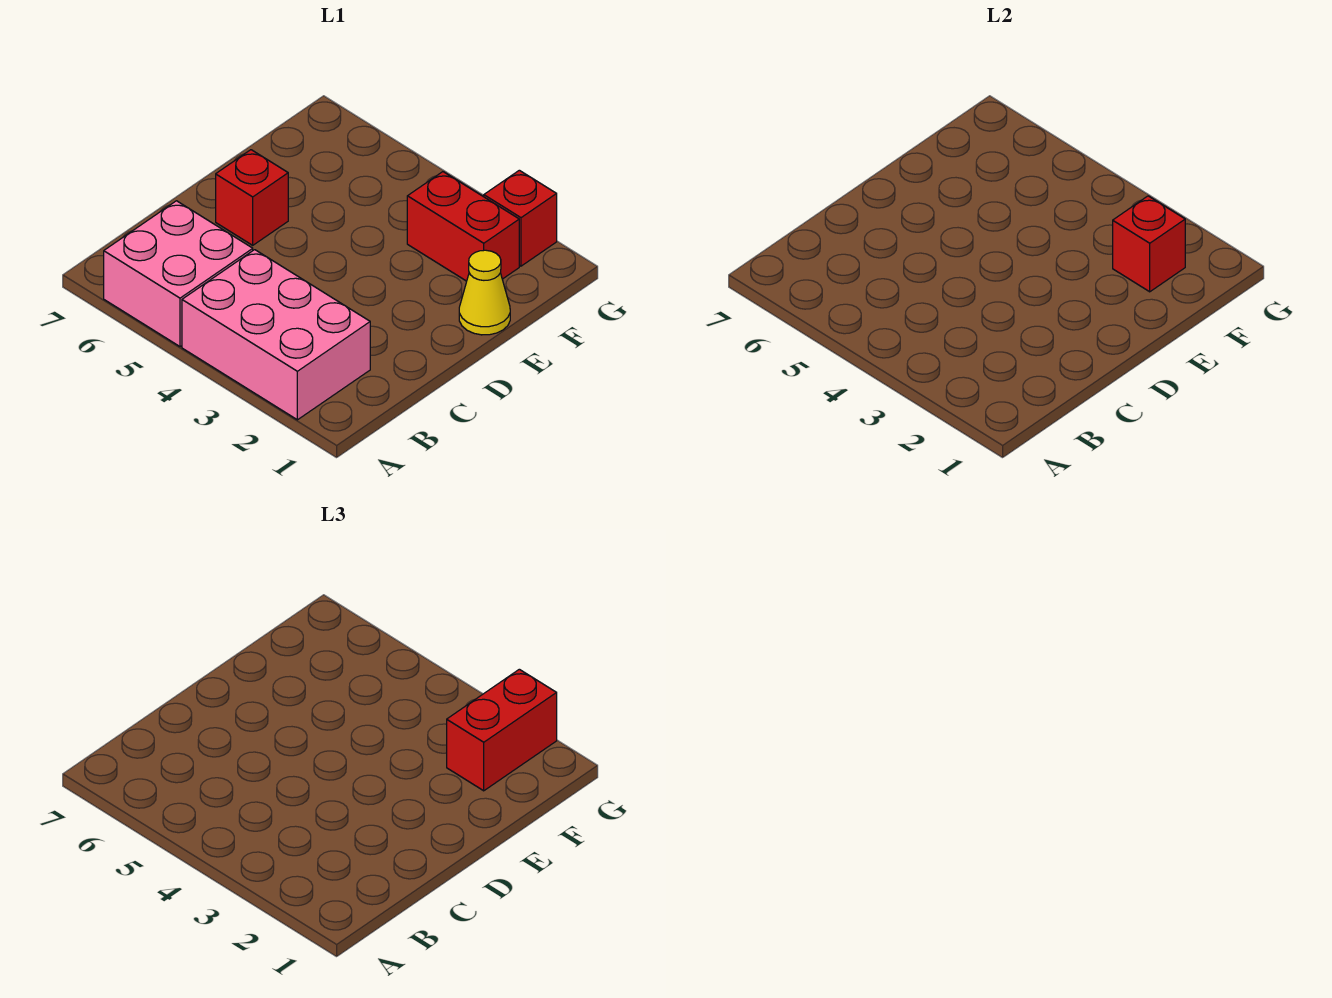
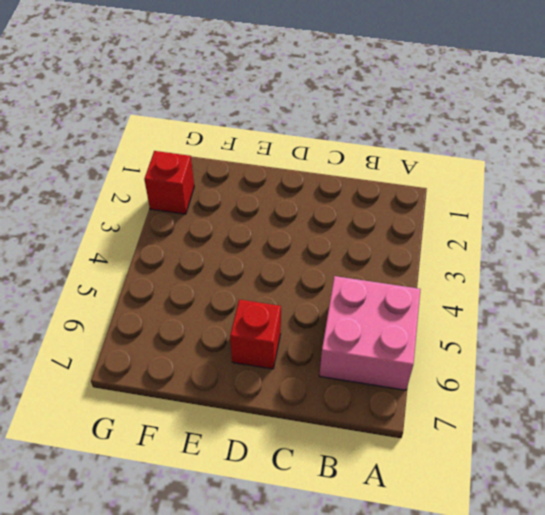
none -> pink brick A2:B4 level 1
none -> yellow cone E1 level 1

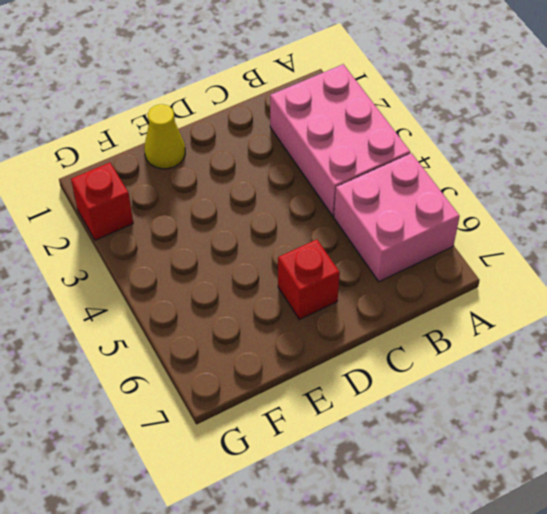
none -> red brick F2:F3 level 1
none -> red brick F2 level 2

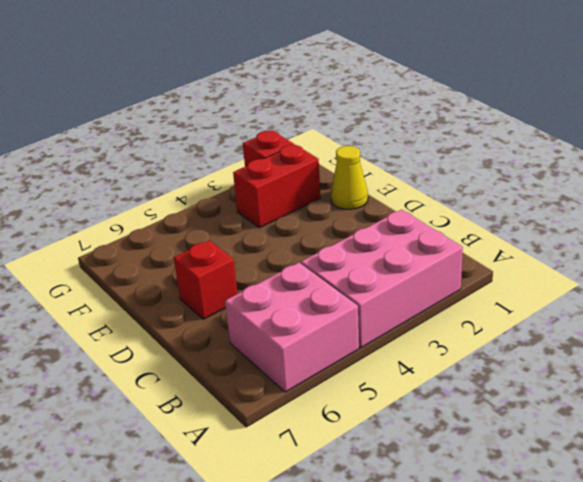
none -> red brick F2 level 2
none -> red brick F2:G2 level 3

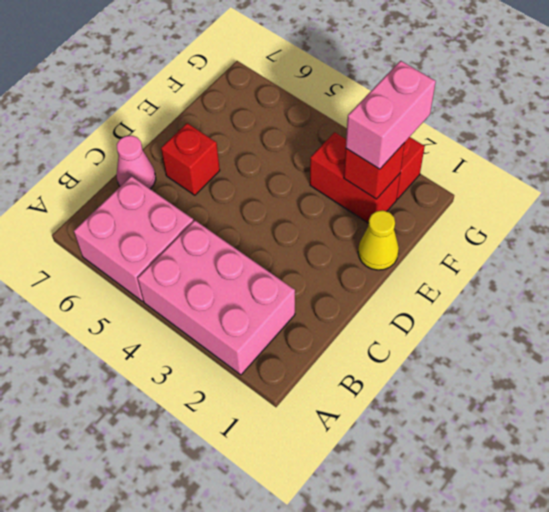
pink cone C7 level 1 -> none
pink brick F2:G2 level 3 -> red brick F2:G2 level 3

